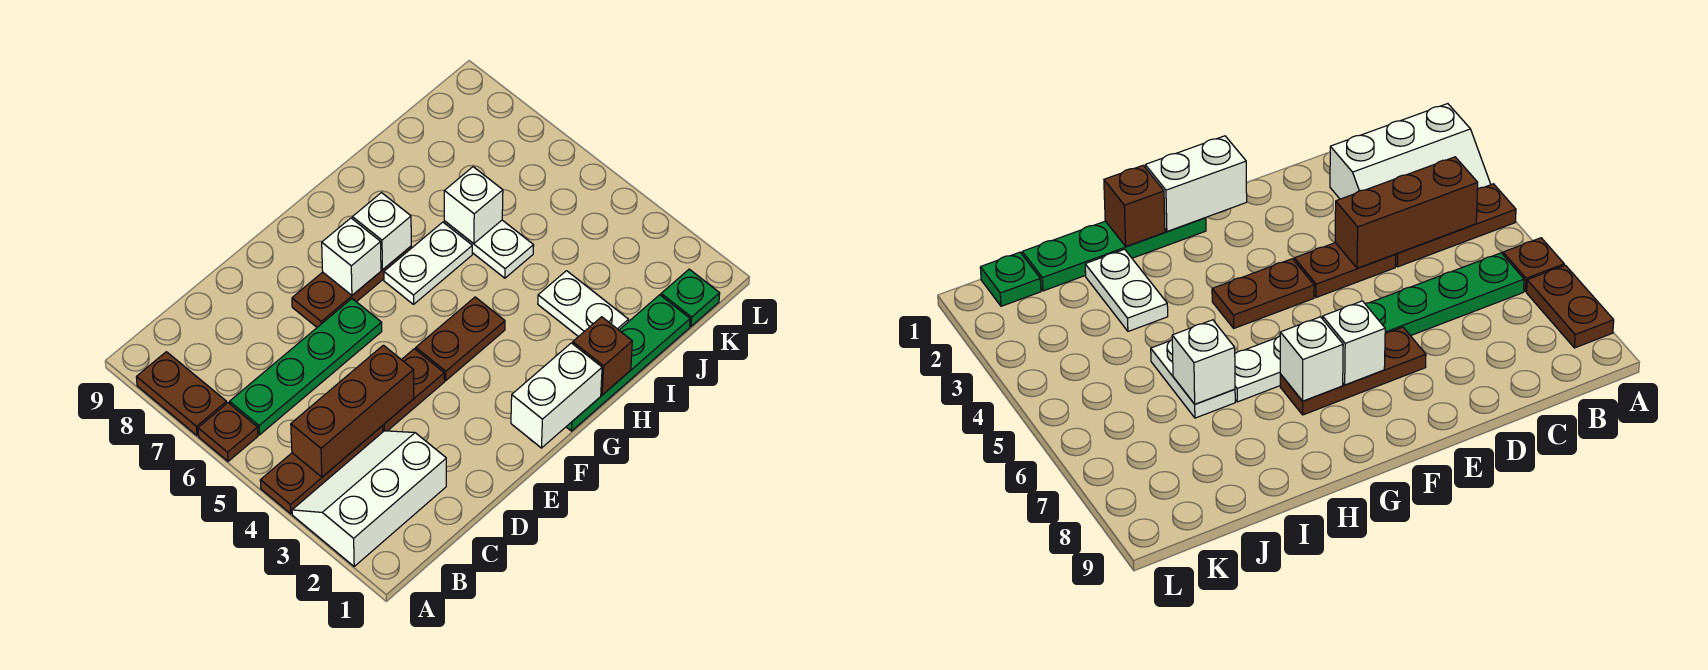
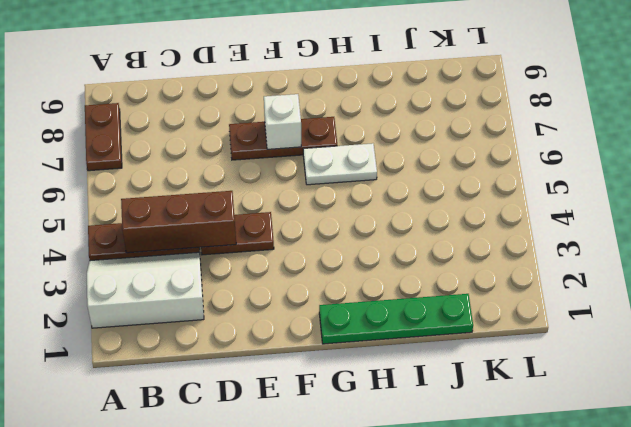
none -> brown plate A6 level 1
none -> green plate B6:E6 level 1
none -> brown plate F4:G4 level 1

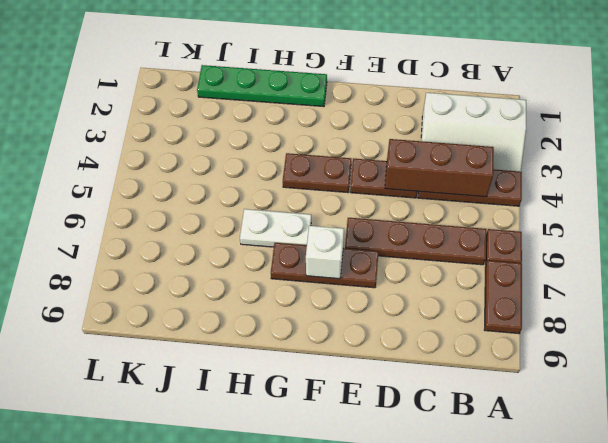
brown plate B6:E6 level 1 -> green plate B6:E6 level 1
none -> white plate I2:I3 level 1
none -> white plate I5:I6 level 1
none -> green plate K1 level 1

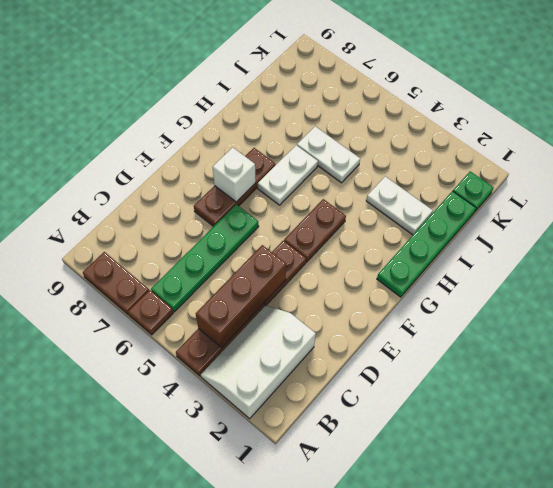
none -> white brick F1:G1 level 2
none -> white brick G7 level 2
none -> brown brick H1 level 2

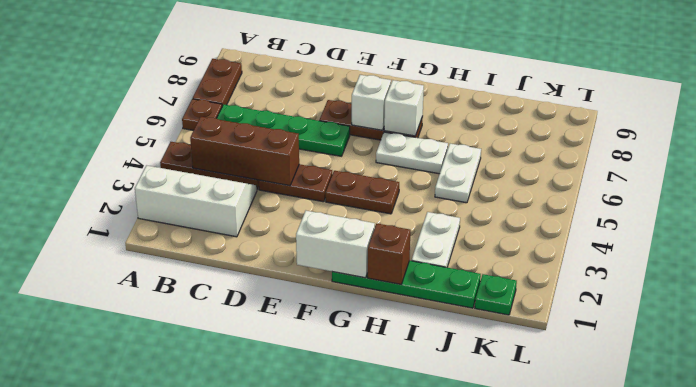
none -> white brick I6 level 2

